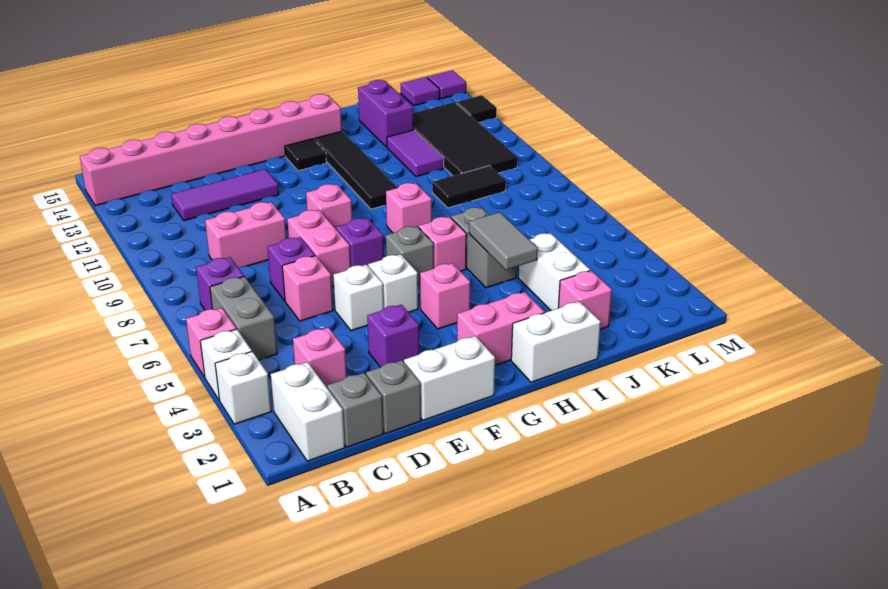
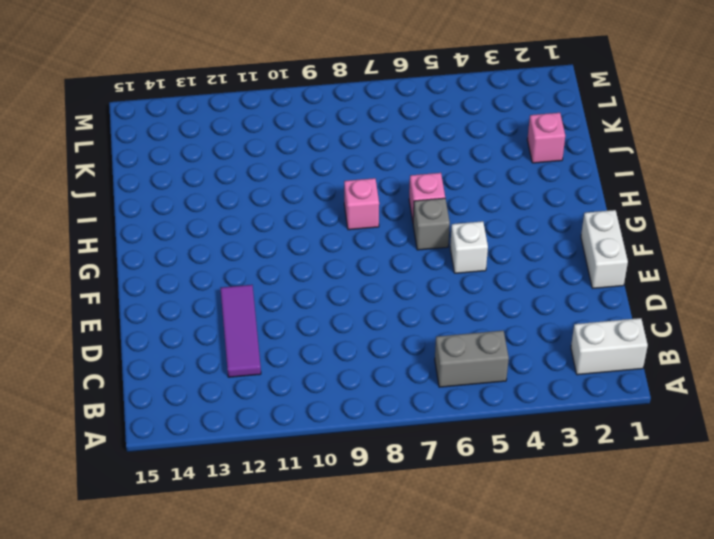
none -> white brick A3 level 1
none -> white brick A4 level 1
none -> pink brick A5 level 1
none -> pink brick A14:H14 level 1

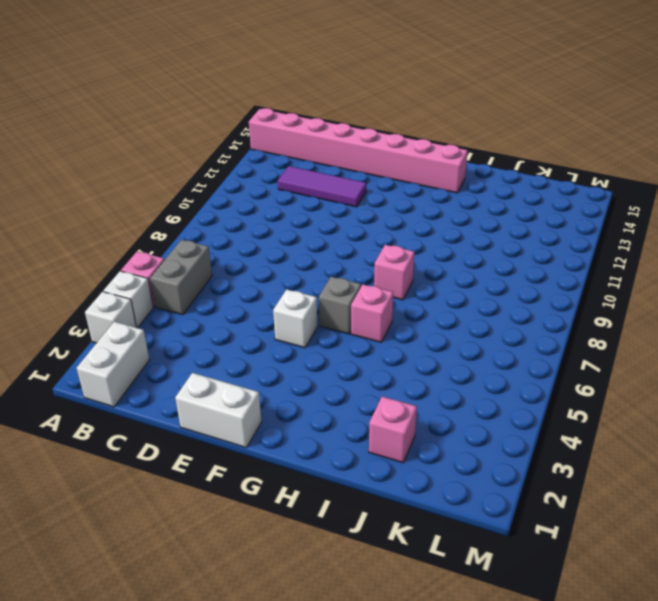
none -> purple brick B7 level 1
none -> grey brick C1 level 1
none -> pink brick C3 level 1
none -> pink brick C9:D9 level 1

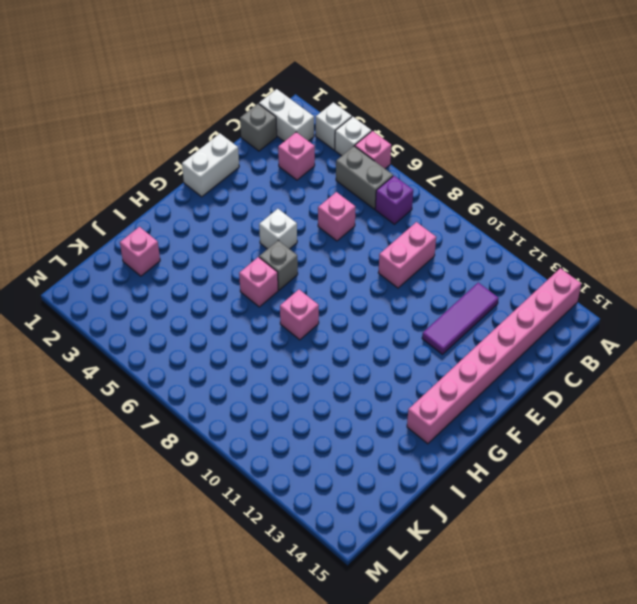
none -> grey brick D1 level 1
none -> purple brick D7 level 1
none -> purple brick E3 level 1
none -> white brick E5 level 1

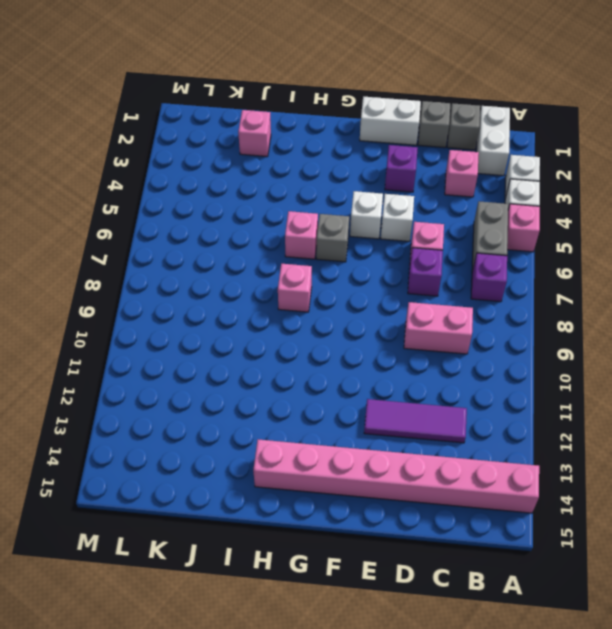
none -> pink brick E7:E8 level 1
none -> purple brick F7 level 1
none -> pink brick F9 level 1
none -> pink brick G2:H2 level 1

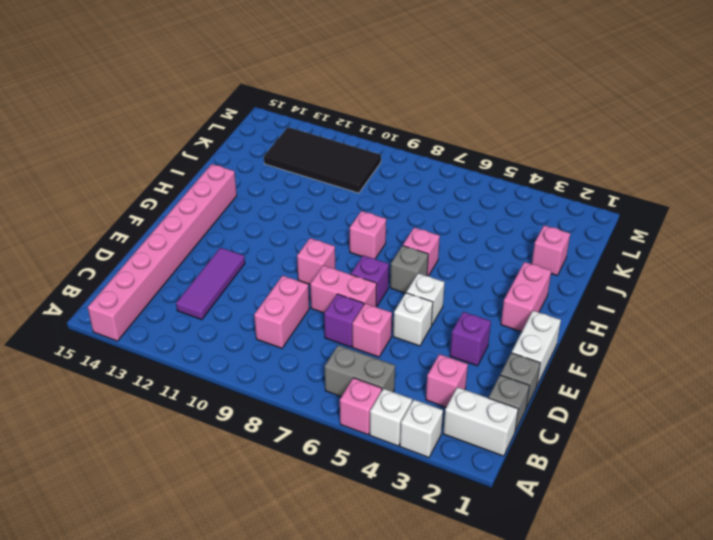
none -> purple brick B7 level 1
none -> pink brick G4 level 1
none -> black tile G13 level 1
none -> white brick H1:I1 level 1

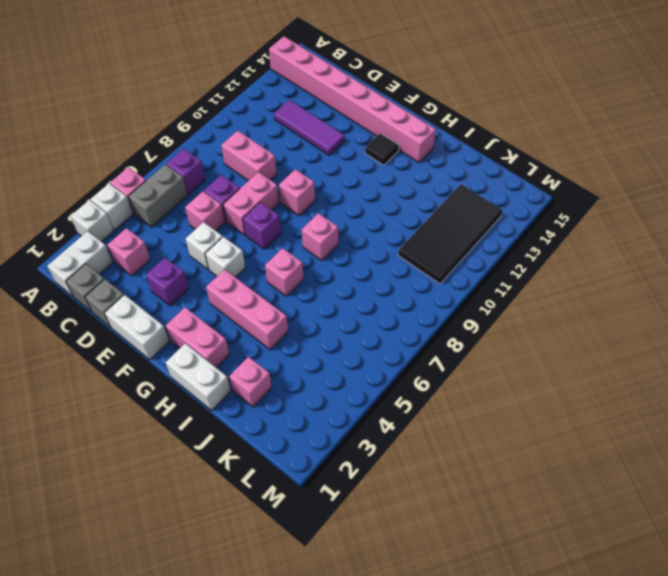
pink brick G4:I4 level 1 -> pink brick G4 level 1
none -> grey brick G6 level 1
none -> black tile H10:H13 level 1
none -> grey brick I5:I6 level 1
none -> white brick J3:J4 level 1

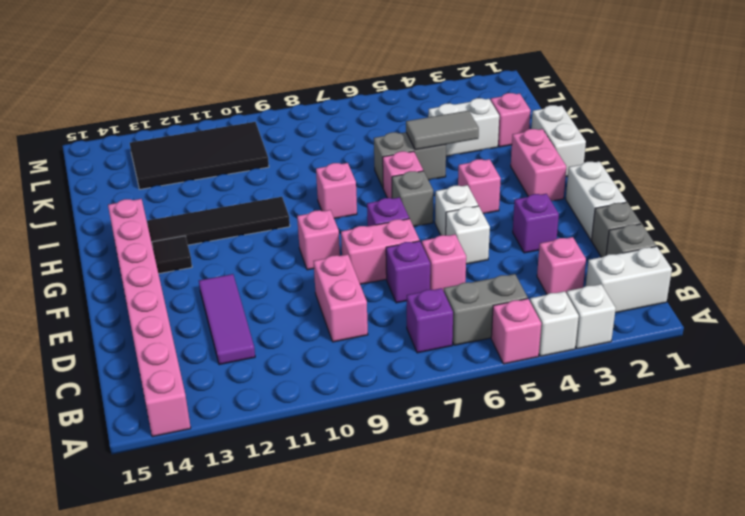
none -> black tile J9:K9 level 1
none -> purple tile J11:J12 level 1
none -> purple brick J13:J14 level 1
none -> purple tile L15 level 1

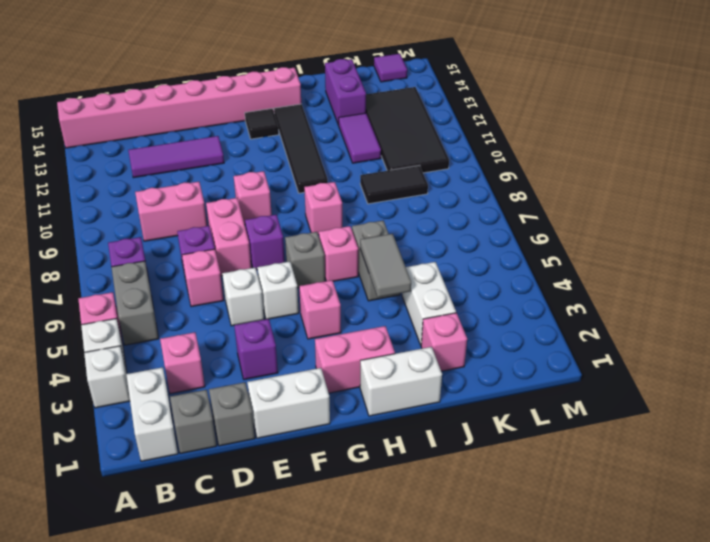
none -> black tile M13 level 1
none -> purple tile M15 level 1

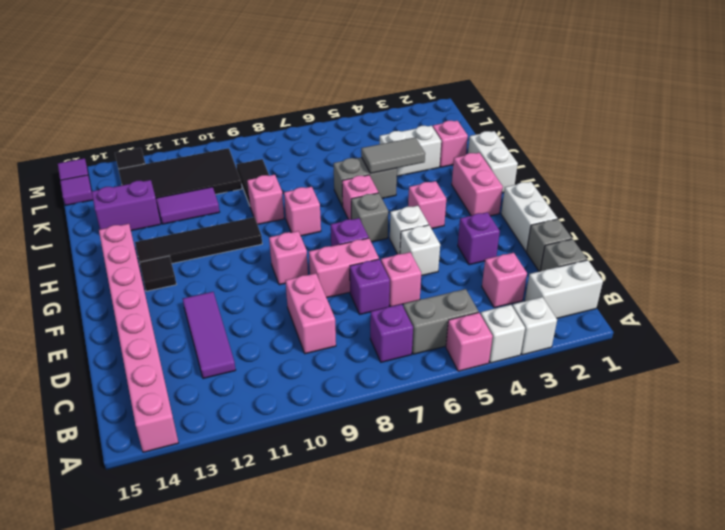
pink brick I9 level 1 -> none

